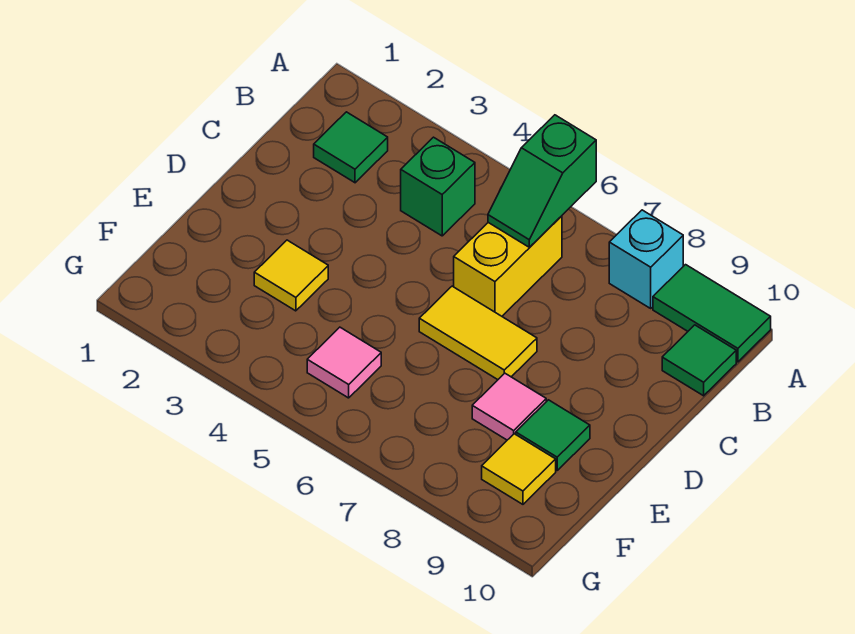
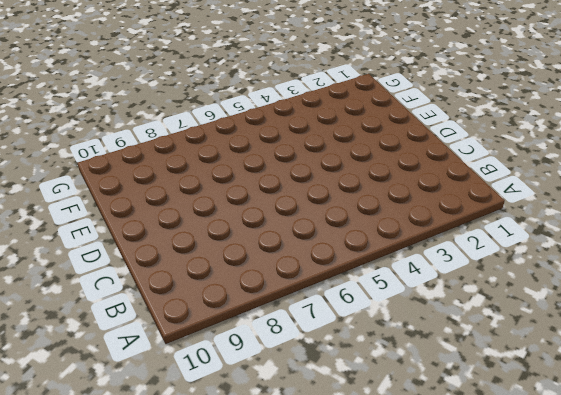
none -> cyan brick A8 level 1
none -> green tile A9:A10 level 1
none -> green tile B2 level 1

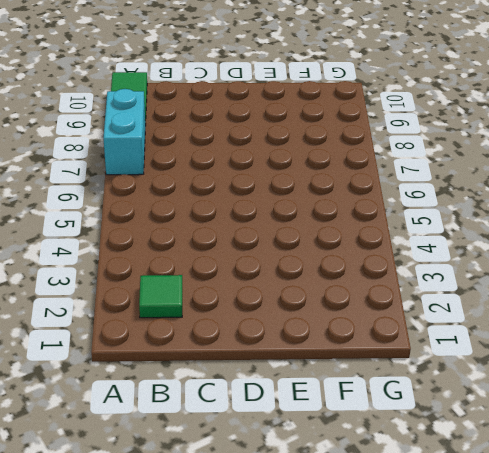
cyan brick A7:A8 level 1 -> cyan brick A8 level 1
none -> green brick B4 level 1
none -> yellow brick B6:C6 level 1
none -> green tile B10 level 1

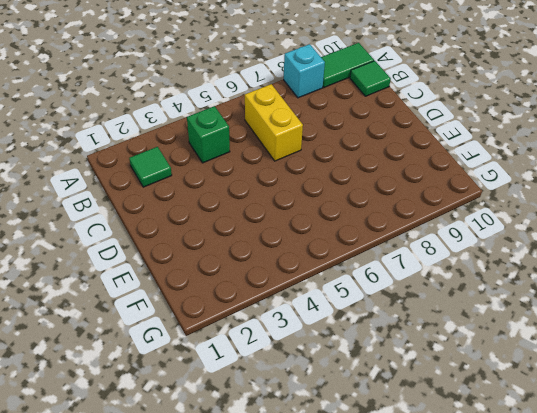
none -> yellow tile D6:D7 level 1
none -> yellow tile E3 level 1
none -> pink tile E8 level 1

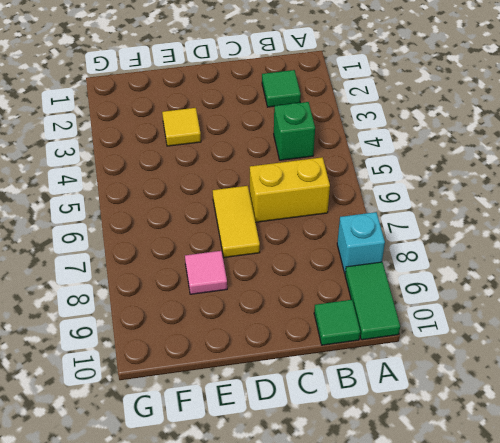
none -> green tile E9 level 1
none -> pink tile F5 level 1
none -> yellow tile F9 level 1

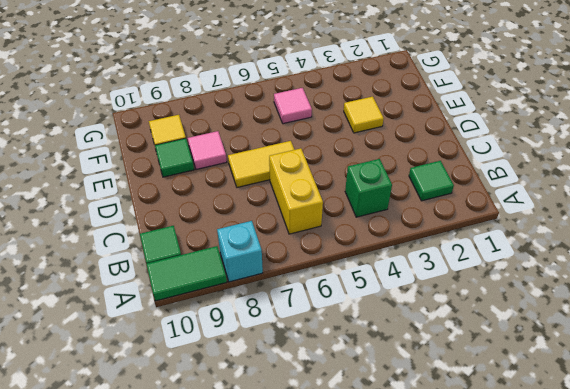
none -> green slope A6:B6 level 2 top A

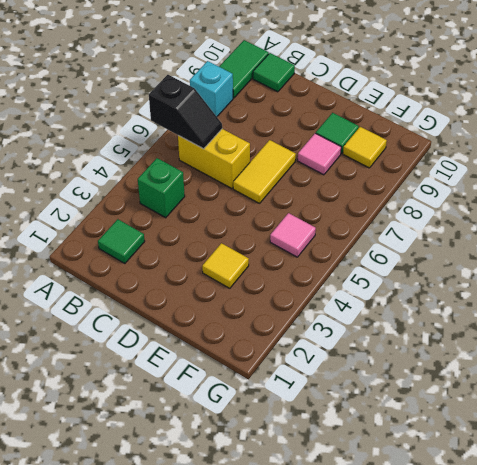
black slope A6:B6 level 2 top A -> green slope A6:B6 level 2 top A

